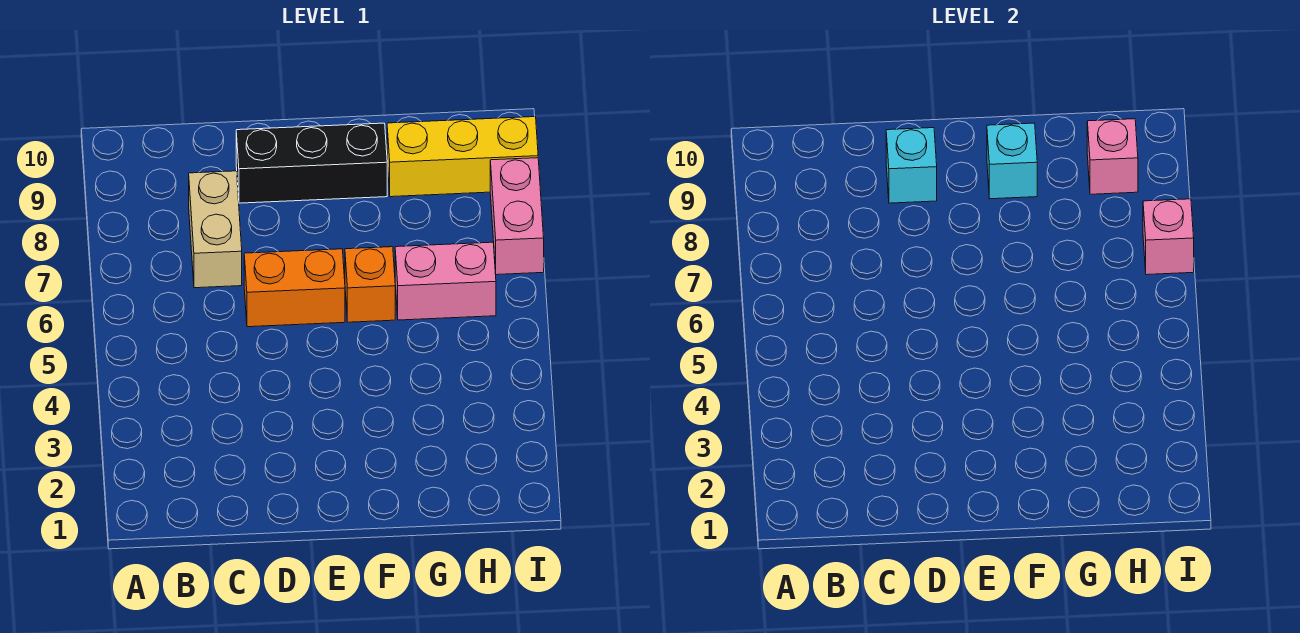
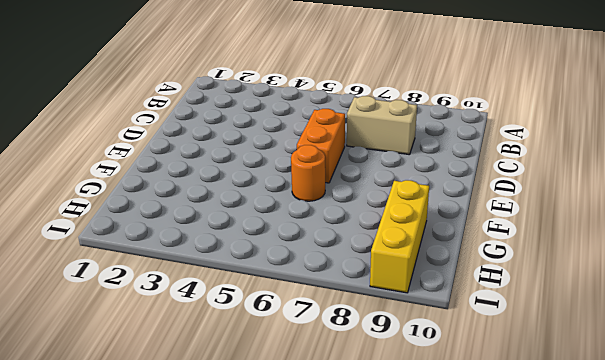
orange round brick F6 level 1 -> orange brick F6 level 1
none -> black brick D9:F9 level 1
none -> pink brick G6:H6 level 1

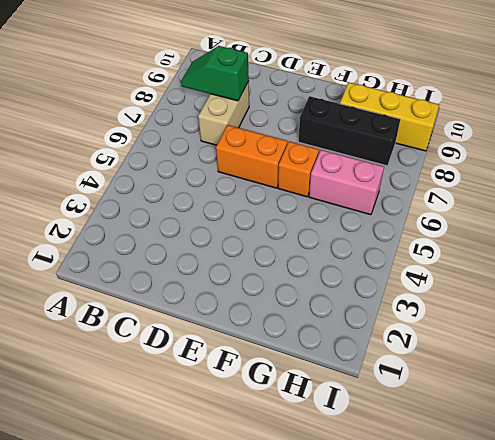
green slope B8:C8 level 2 top C -> none
black brick F8:H8 level 1 -> black brick D9:F9 level 1
none -> pink brick I7:I8 level 1
none -> cyan brick D9 level 2

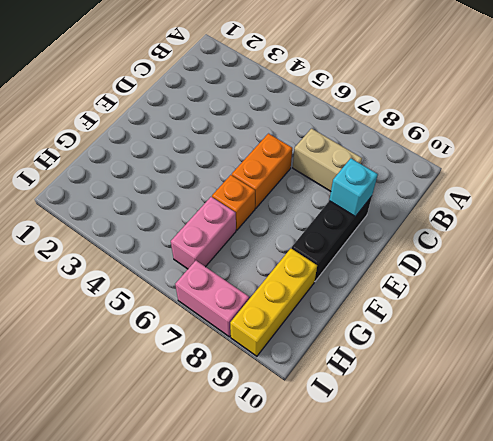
none -> cyan brick F9 level 2
none -> pink brick H9 level 2

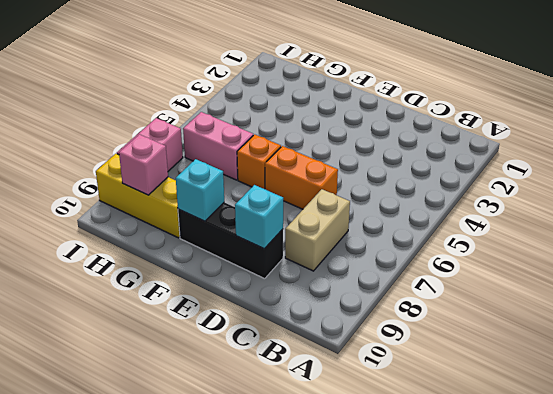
none -> pink brick I7 level 2

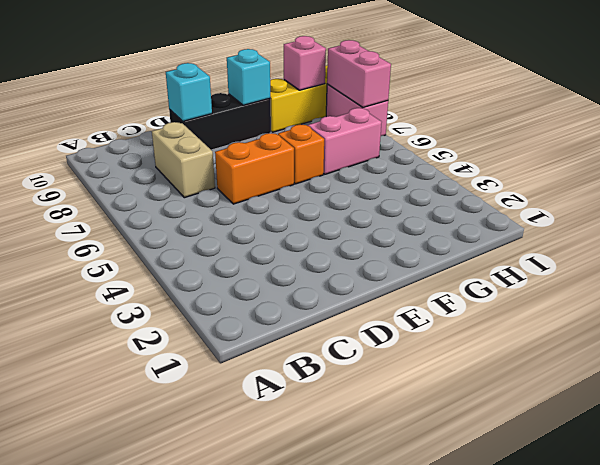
pink brick I7:I8 level 2 -> pink brick I7 level 2

